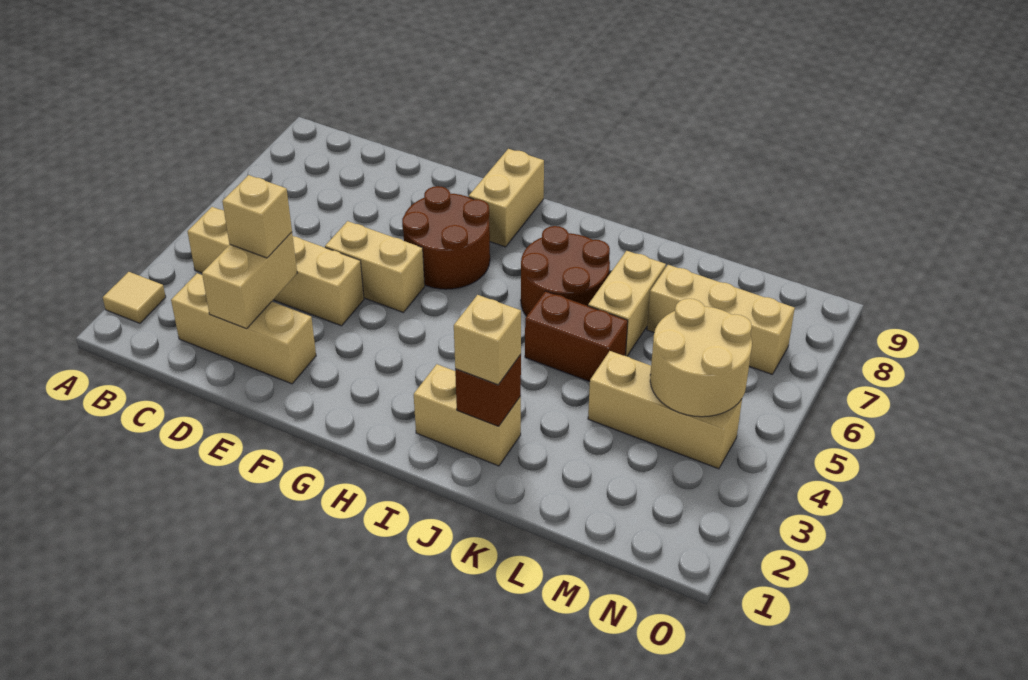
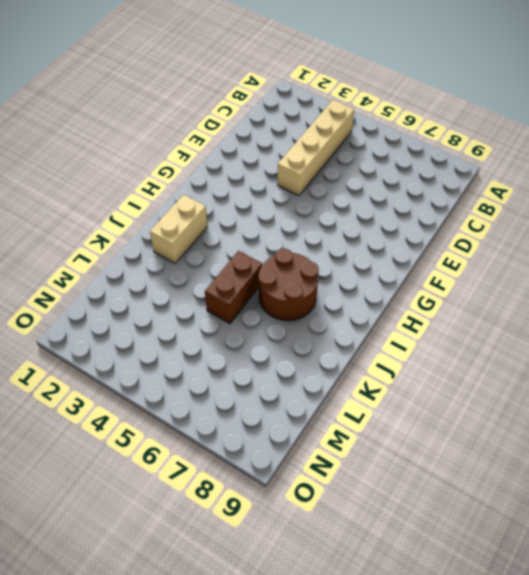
none -> tan tile A2 level 1
none -> tan brick C2:E2 level 1
none -> tan brick E5:F5 level 1

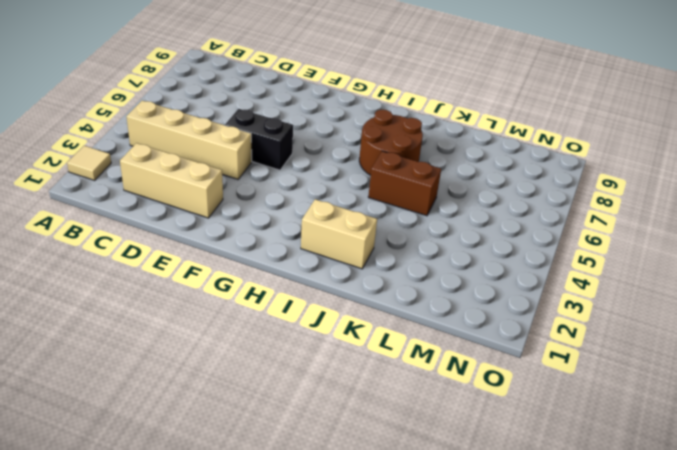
black brick E5:F5 level 1 -> tan brick E5:F5 level 1
none -> brown round brick F6:G7 level 1
none -> tan brick G8:G9 level 1
none -> tan brick K6:K7 level 1

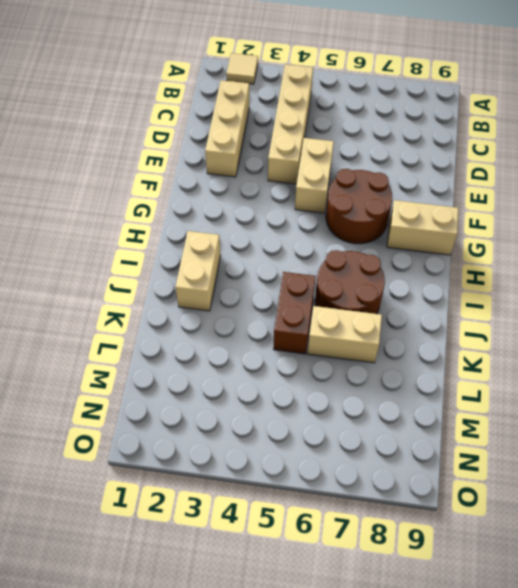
none -> tan brick L4:N4 level 1
none -> tan brick L7:N7 level 1
none -> tan brick D2:D3 level 2

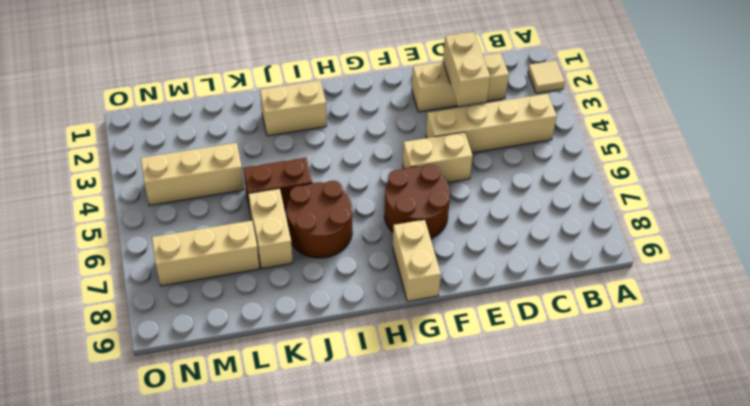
none -> brown brick J2 level 2
none -> tan round brick M4:N5 level 2
none -> tan brick D3 level 3

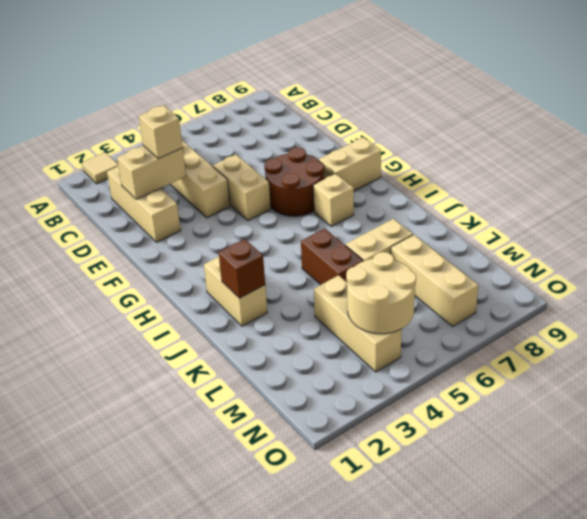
tan brick H7 level 1 -> tan brick J2 level 3
none -> brown round brick I6:J7 level 1

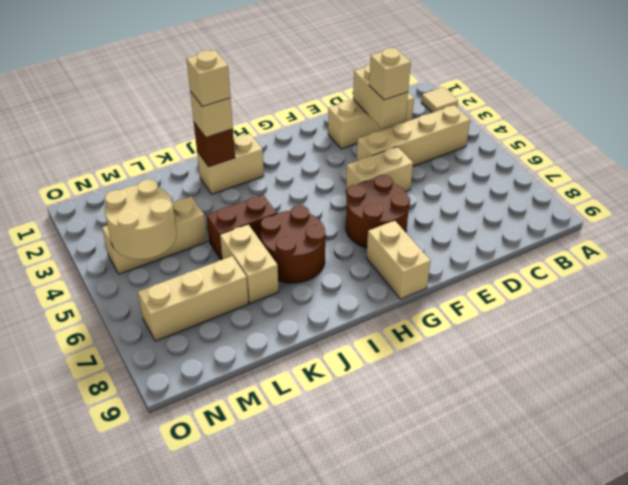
tan brick J2 level 4 -> none

